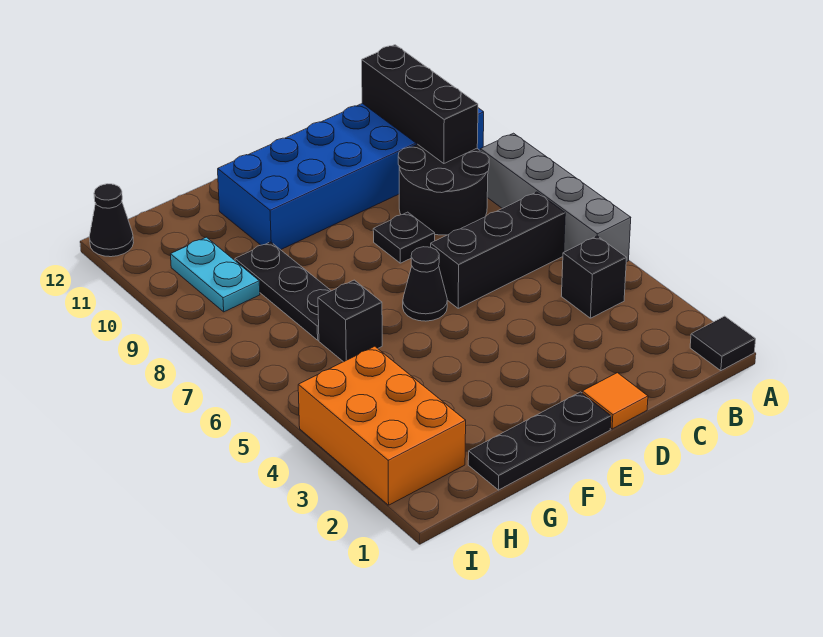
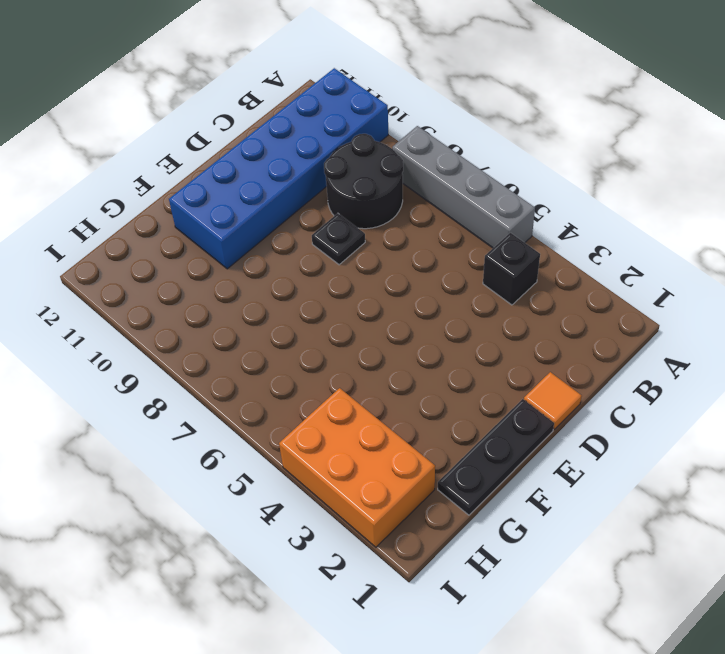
none -> black tile A1 level 1
none -> black brick B6:D6 level 1
none -> black cone E6 level 1

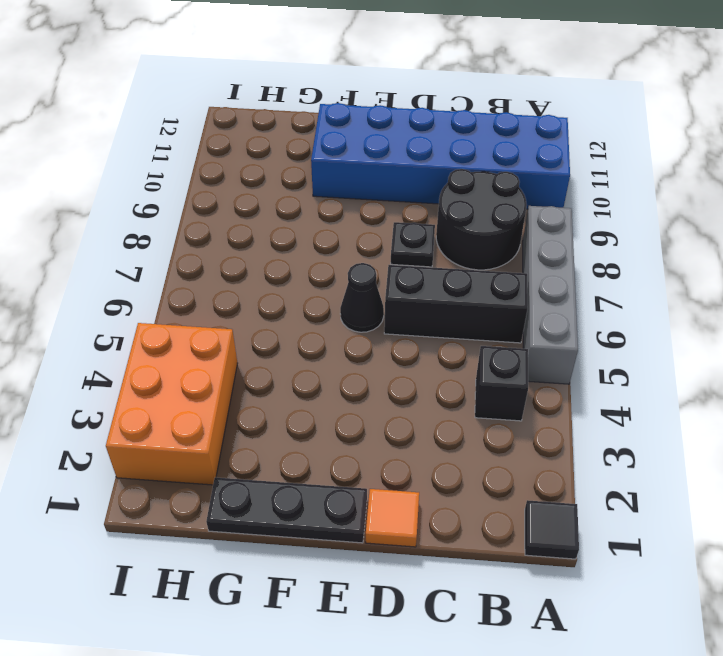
none -> black brick G6 level 1
none -> black plate G7:G9 level 1
none -> cyan plate H9:H10 level 1

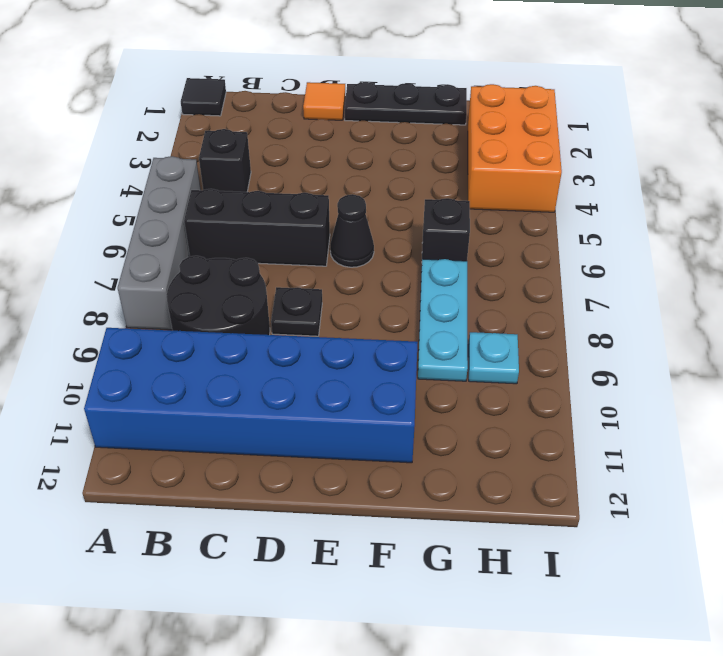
cyan plate G7:G9 level 1 -> black plate G7:G9 level 1
cyan plate H9 level 1 -> cyan plate H9:H10 level 1
none -> black cone I12 level 1
none -> black brick B9:B11 level 2

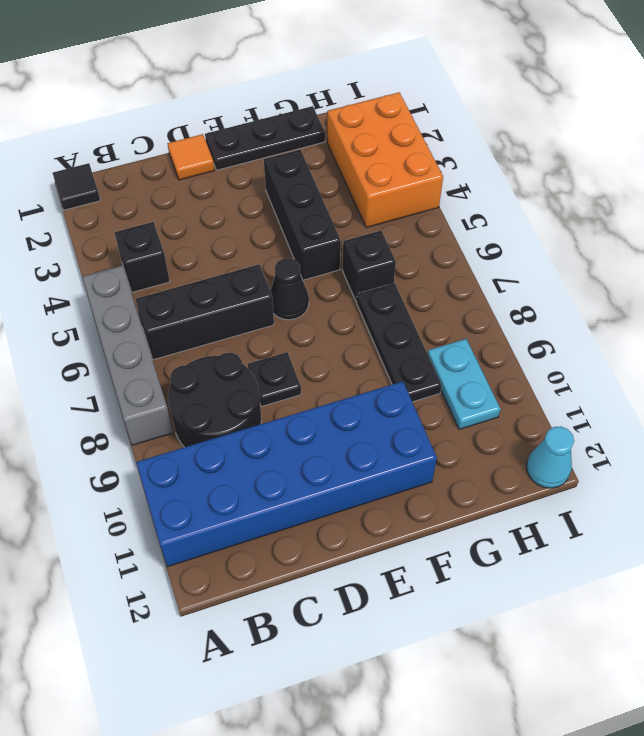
black brick F3:F5 level 1 -> black brick B9:B11 level 2
cyan cone I12 level 1 -> black cone I12 level 1

